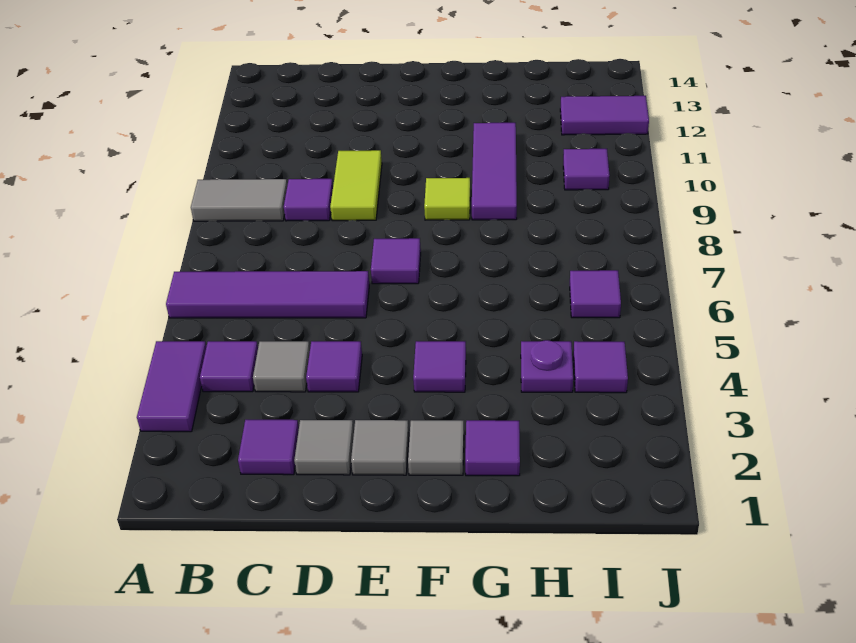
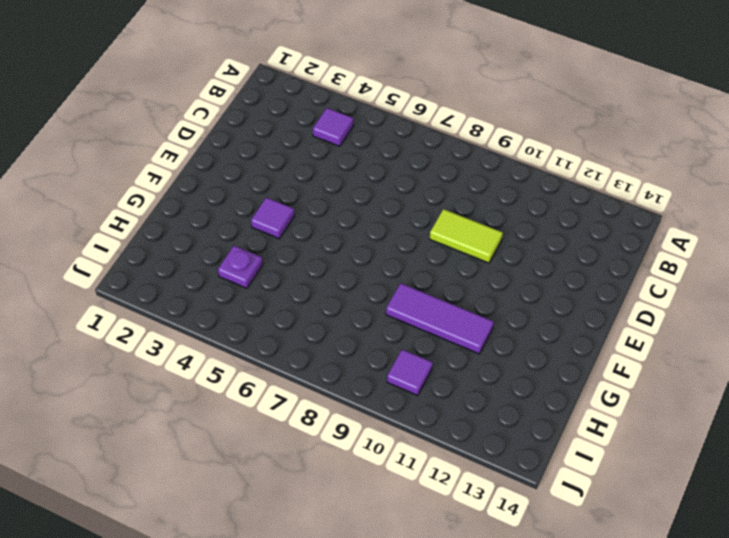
none -> purple tile A3:A4 level 1
none -> purple tile A6:D6 level 1
none -> grey tile A9:B9 level 1

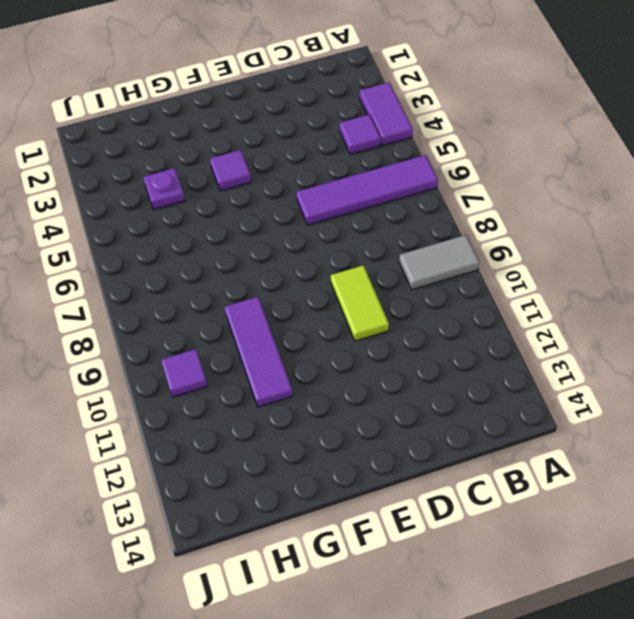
none -> purple tile C2 level 1
none -> grey tile C4 level 1
none -> purple tile C9 level 1

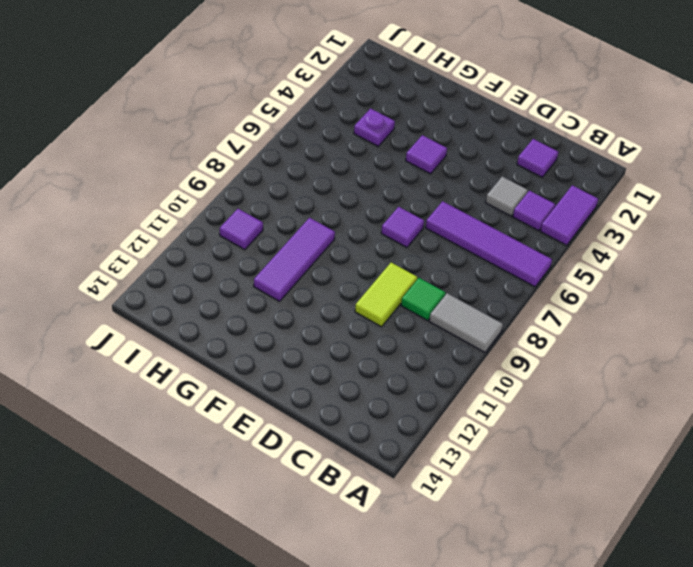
green tile C9 level 1 -> purple tile C9 level 1
none -> grey tile D2 level 1
none -> purple tile D4 level 1
none -> grey tile E2 level 1

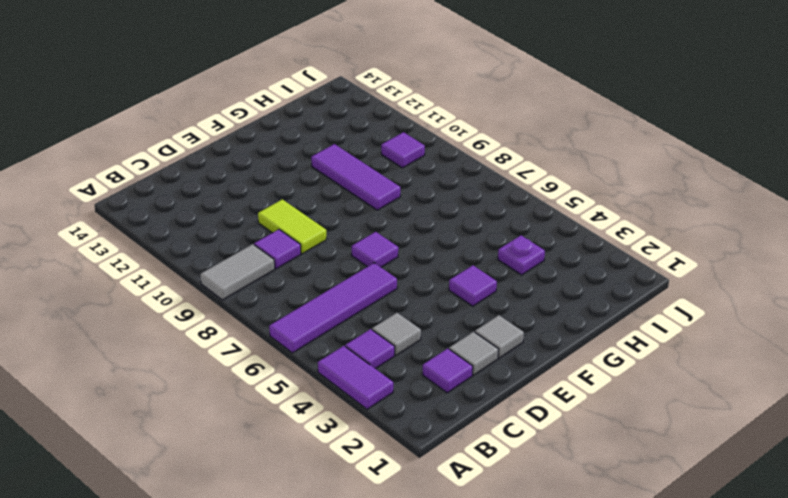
none -> purple tile D4 level 1
none -> grey tile F2 level 1
none -> lime tile F9 level 1

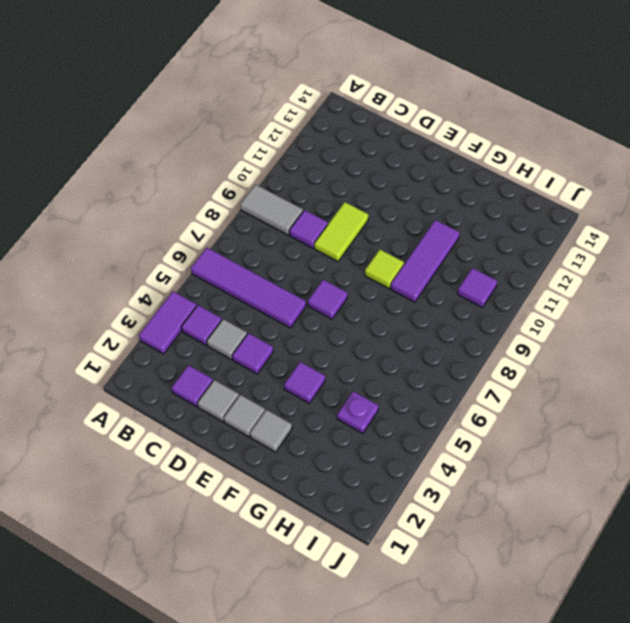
none -> purple tile G2 level 1
none -> purple tile I4 level 1
none -> purple tile I6 level 1

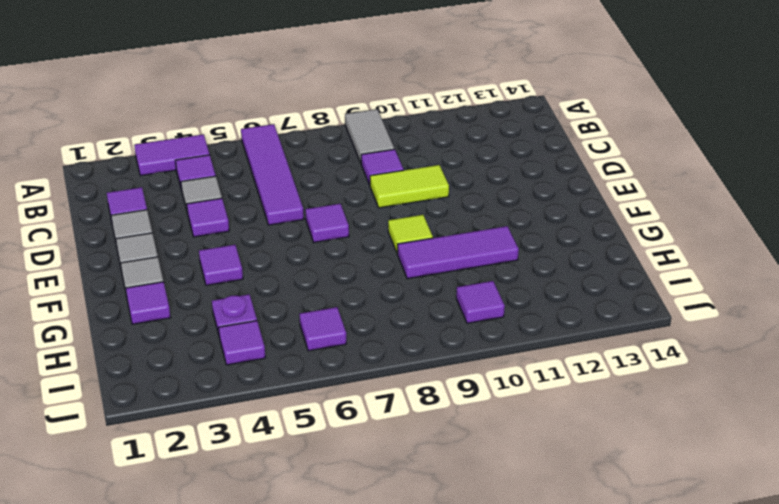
none -> purple tile I12:J12 level 1

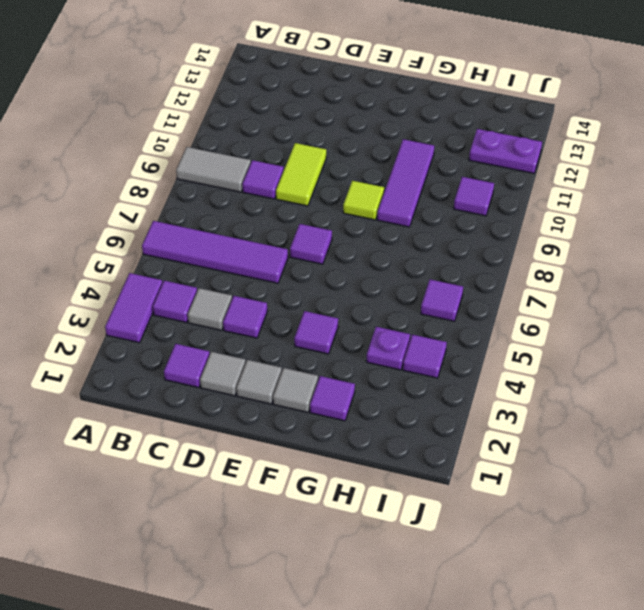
purple plate I12:J12 level 1 -> purple tile I12:J12 level 1

